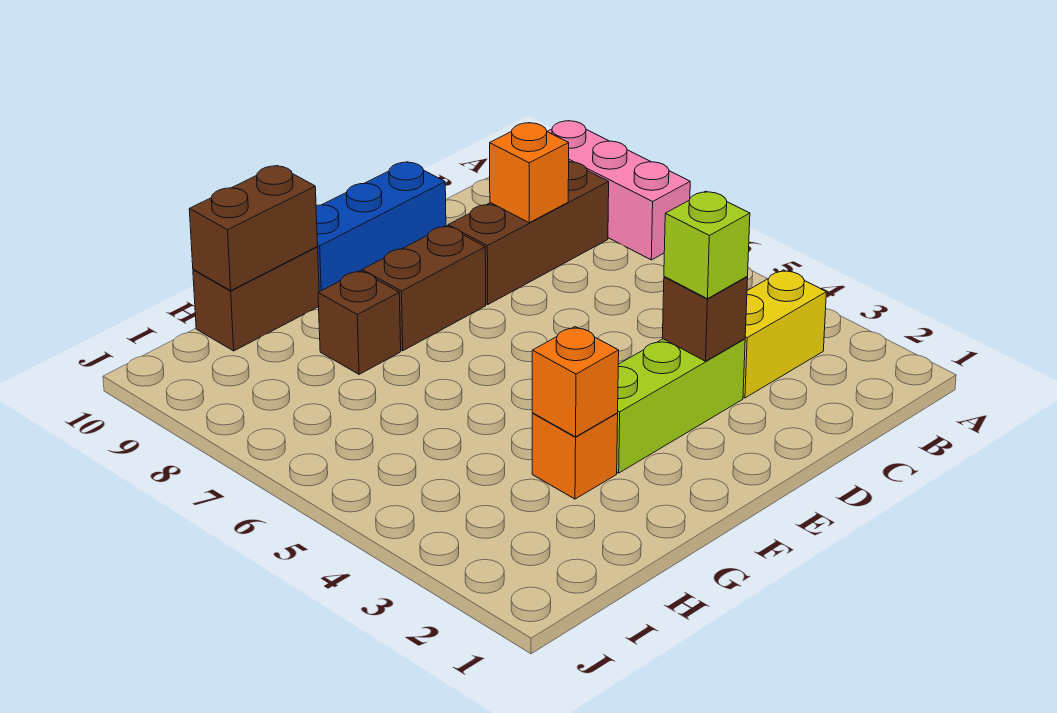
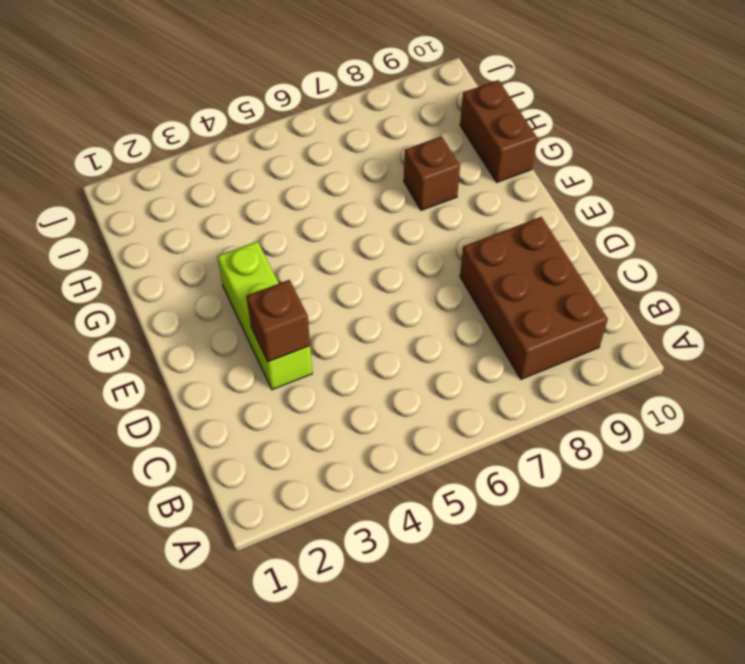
brown brick B8:D9 level 1 -> brown brick B8:D8 level 1
none -> pink brick A7:A9 level 1
none -> yellow brick B3:C3 level 1
none -> blue brick D10:F10 level 1

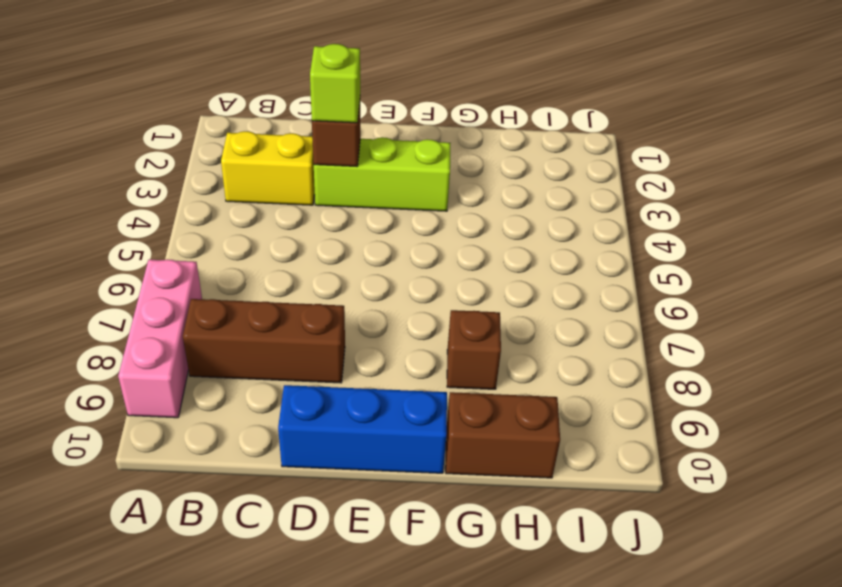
none -> brown brick E8:F8 level 1
none -> orange brick G3 level 1
none -> orange brick C8 level 2

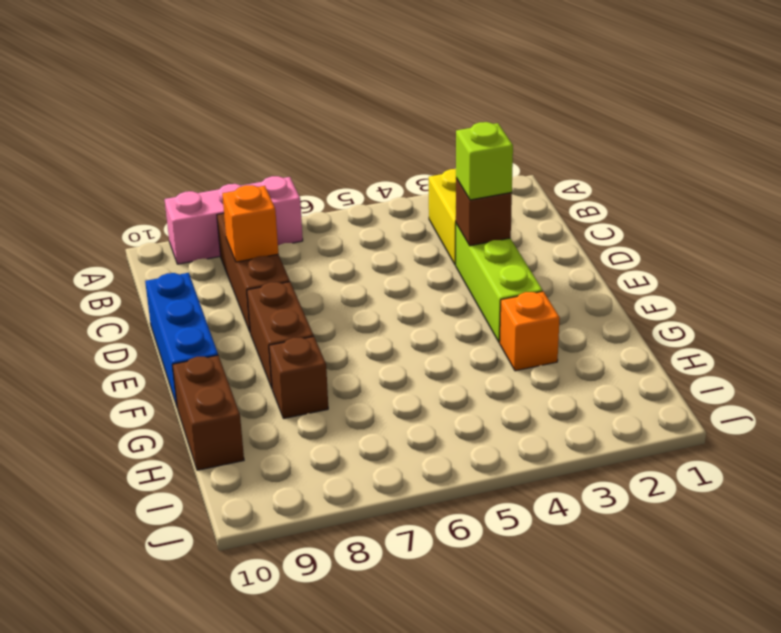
none -> orange brick G3 level 2
none -> brown brick G10:H10 level 2

